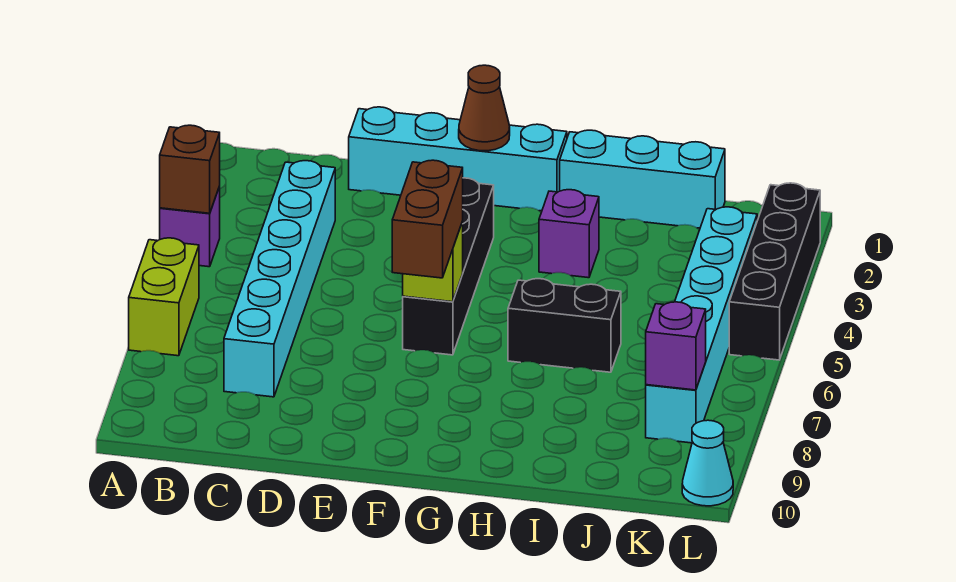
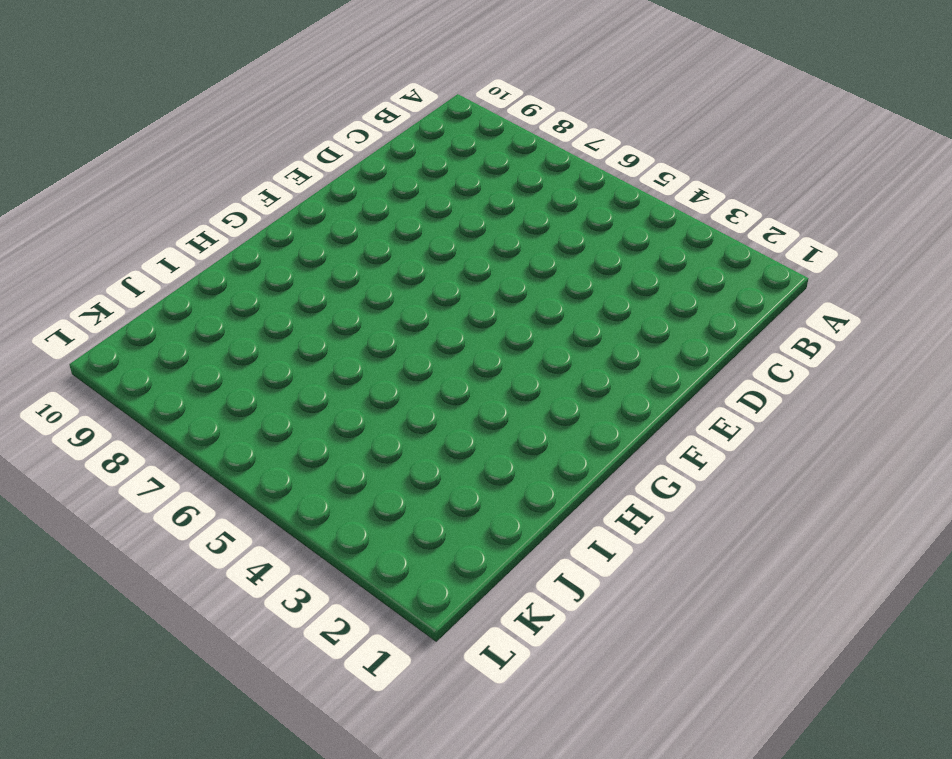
none -> purple brick A4 level 1
none -> lime brick A6:A7 level 1
none -> cyan brick C3:C8 level 1

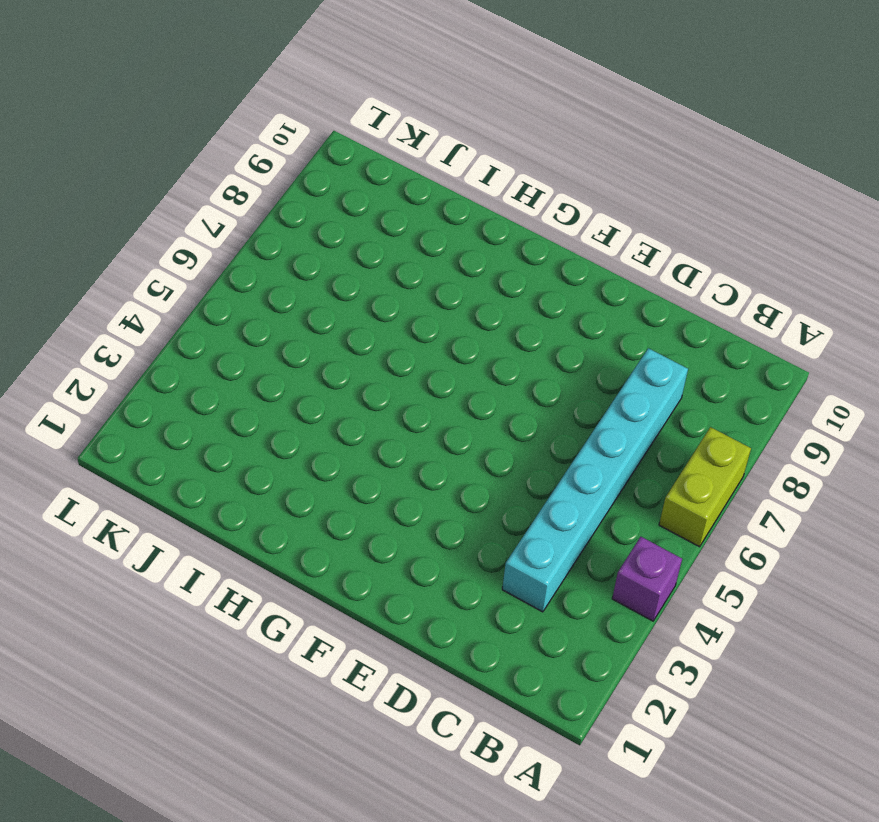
none -> cyan brick D1:G1 level 1
none -> black brick F3:F6 level 1
none -> cyan brick H1:J1 level 1

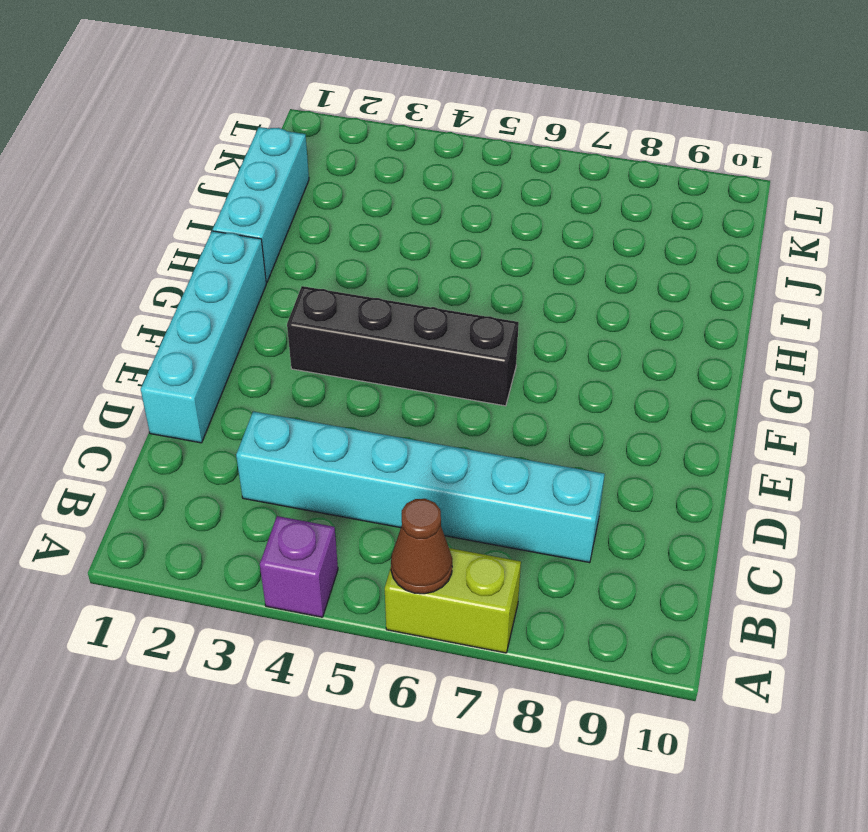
brown cone A6 level 2 -> brown cone F1 level 2
none -> purple brick H3 level 1
none -> black brick H6:I6 level 1
none -> cyan brick K3:K8 level 1

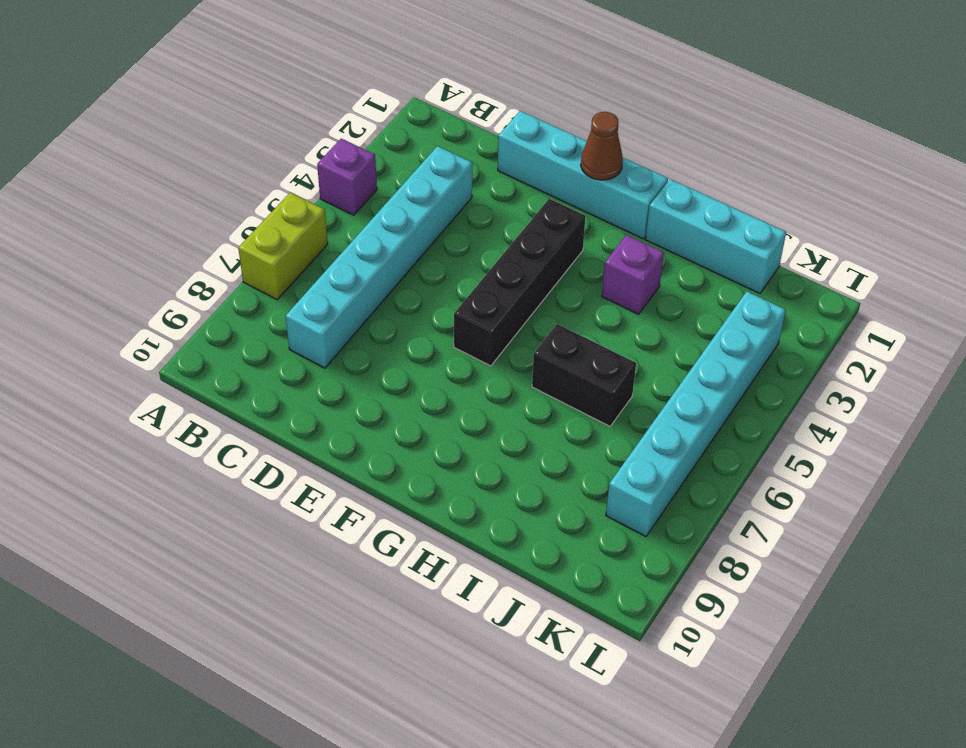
none -> black brick L2:L5 level 1
none -> cyan cone L10 level 1
none -> brown brick A4 level 2

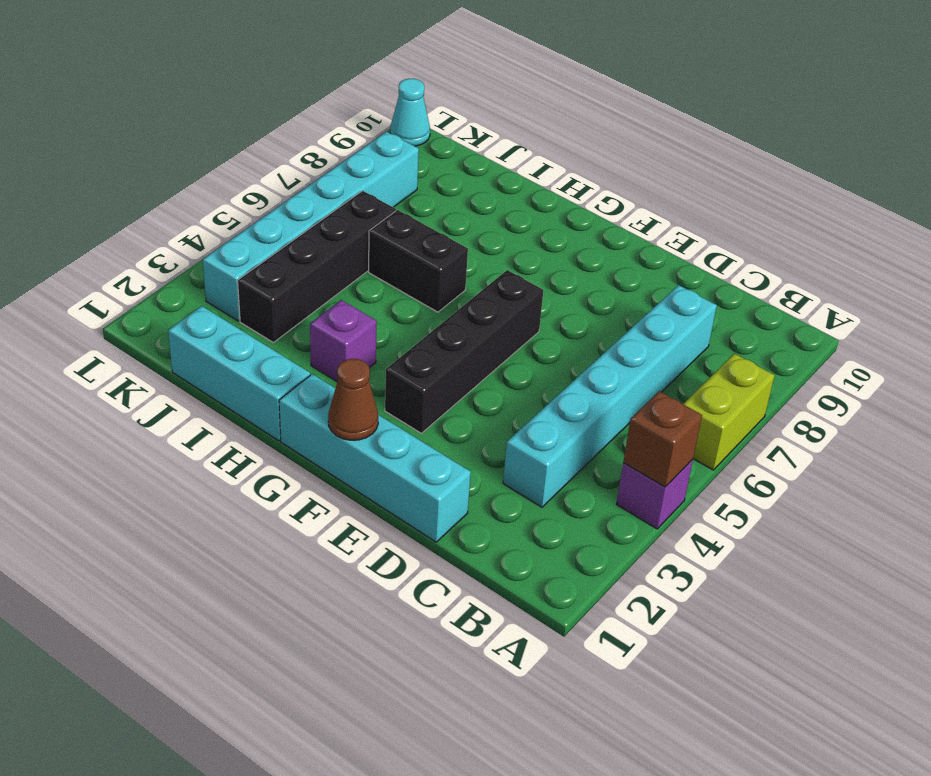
black brick J3:J6 level 1 -> black brick L2:L5 level 1
none -> lime brick F6 level 2
none -> purple brick K8 level 2
none -> brown brick F6:F7 level 3

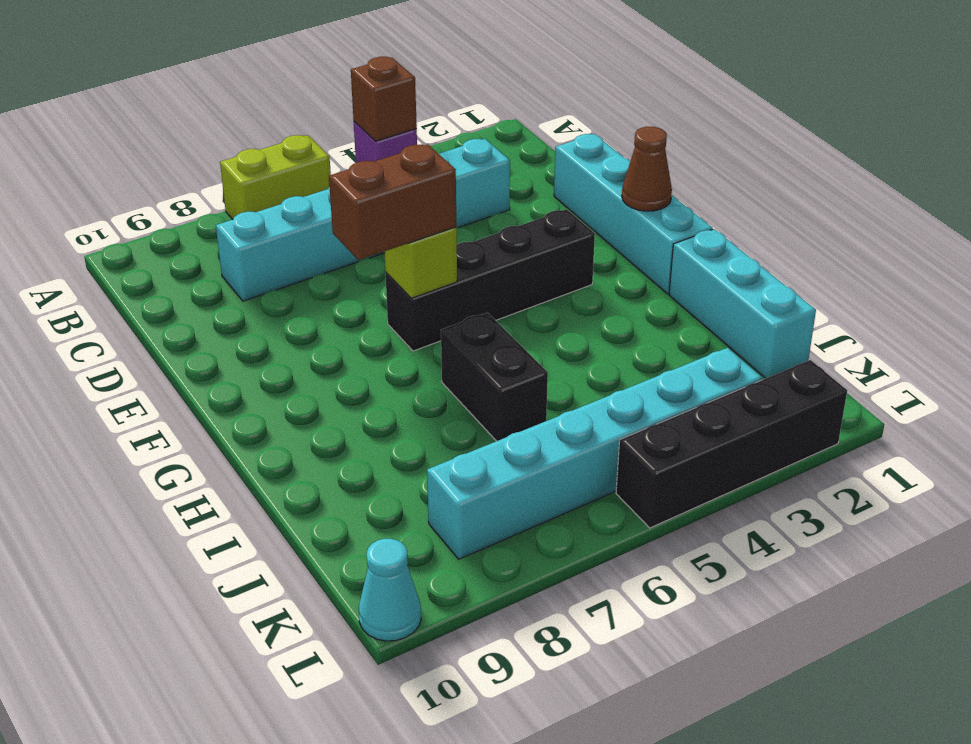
none -> purple brick H3 level 1
none -> purple brick K8 level 2

